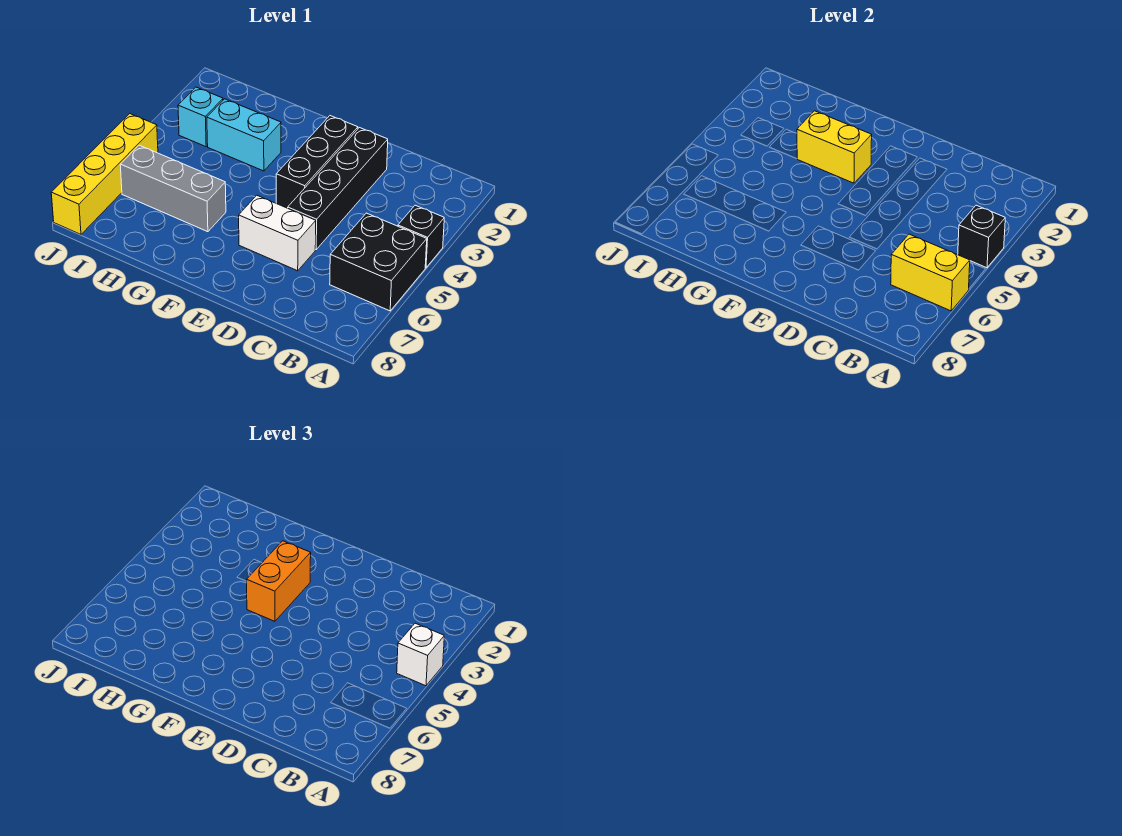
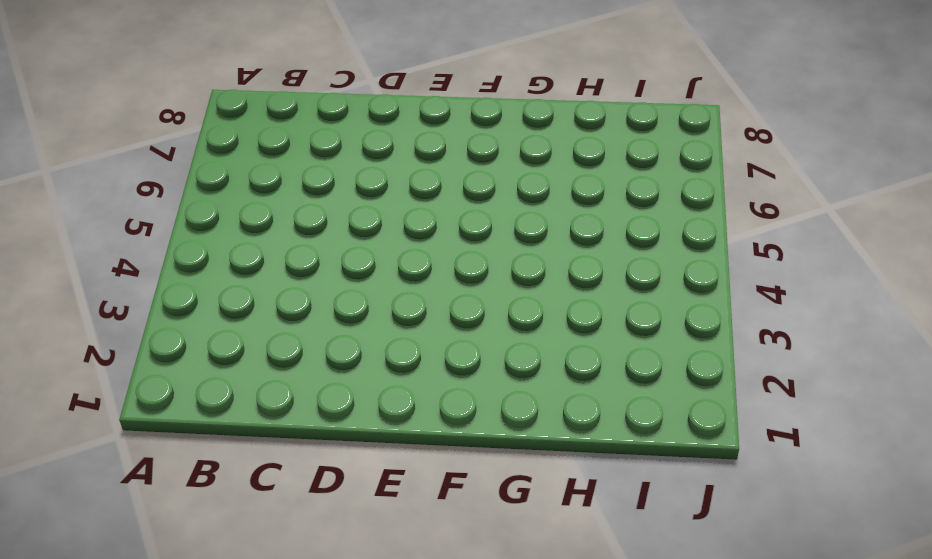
none -> black brick A4 level 1
none -> black brick A5:B6 level 1
none -> black brick D2:D5 level 1

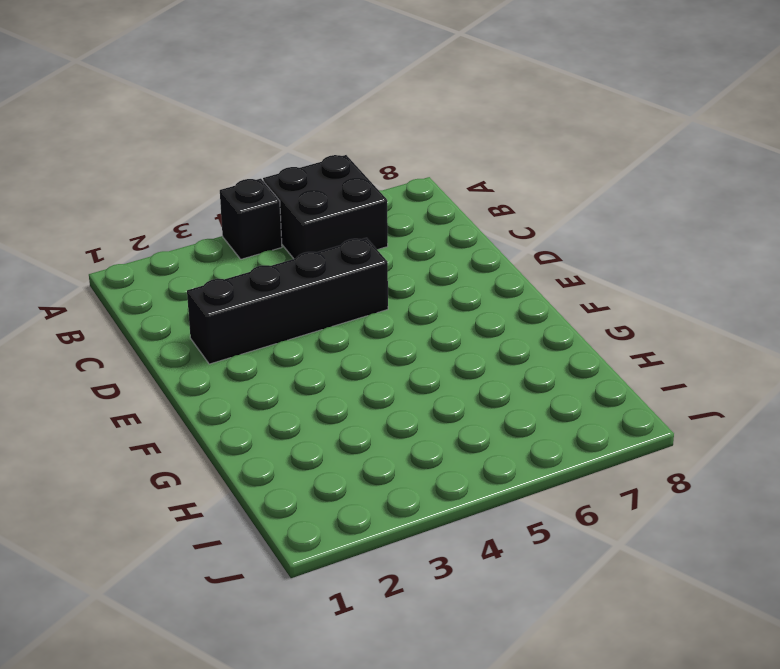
none -> white brick D6:E6 level 1
none -> black brick E2:E4 level 1
none -> cyan brick G3:H3 level 1

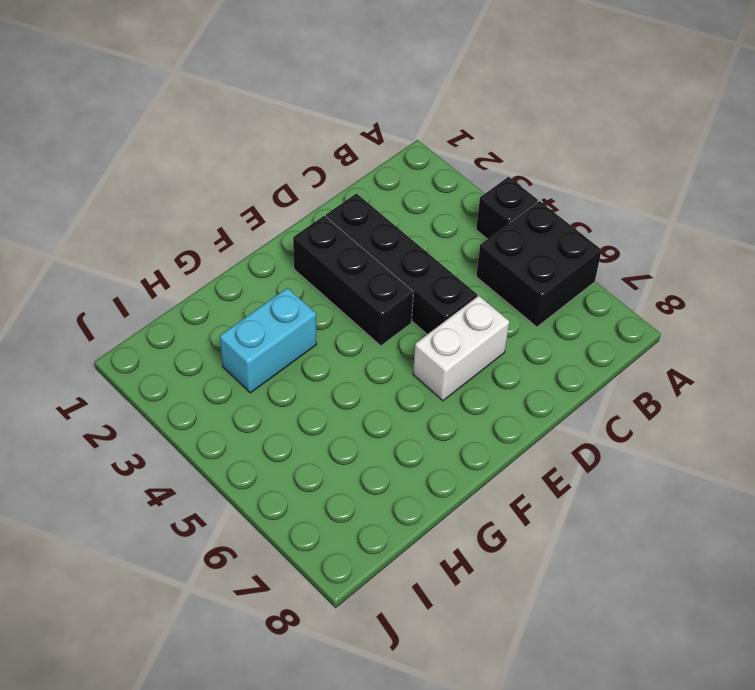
none -> grey brick G6:I6 level 1
none -> cyan brick I3 level 1
none -> yellow brick J5:J8 level 1

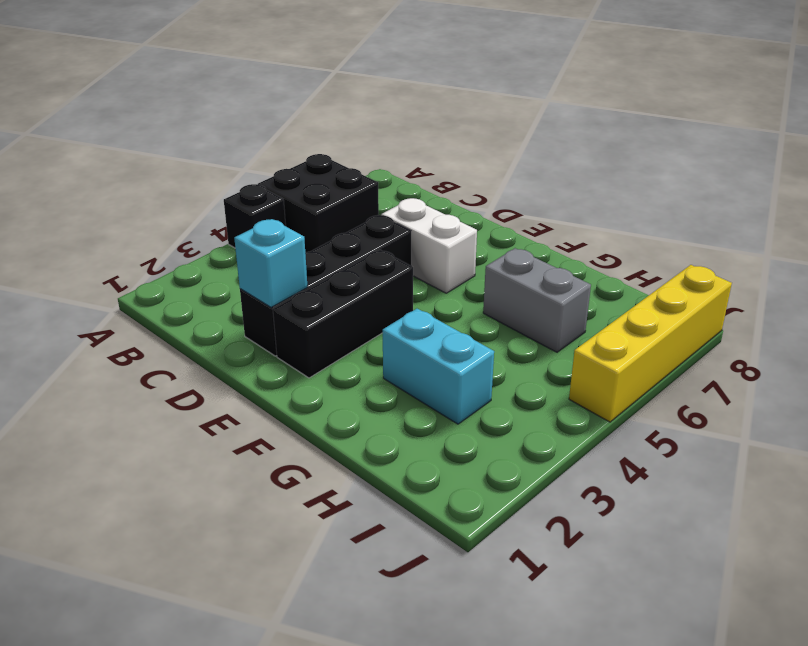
cyan brick D2 level 2 -> cyan brick I3 level 1
grey brick G6:H6 level 1 -> grey brick G6:I6 level 1
none -> black brick A4 level 2
none -> yellow brick A6:B6 level 2
none -> yellow brick F3:G3 level 2

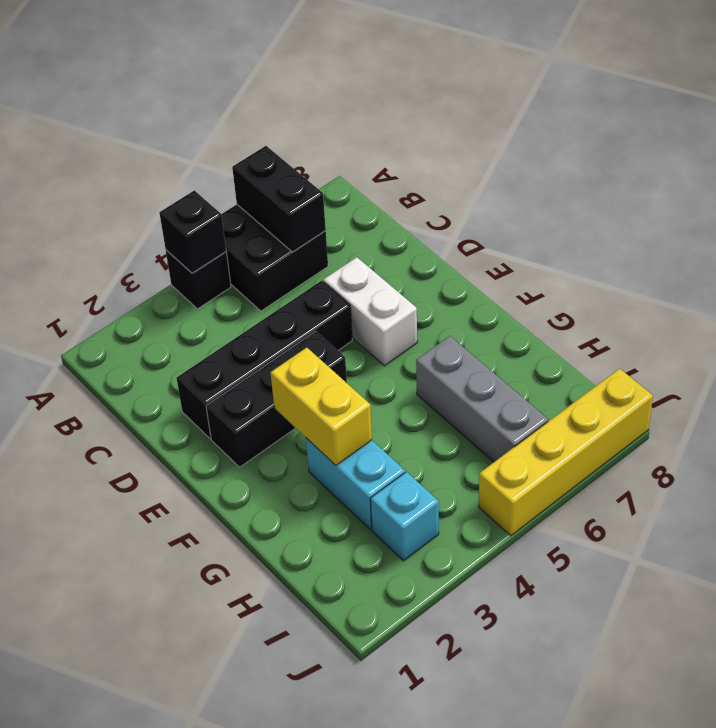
black brick A6:B6 level 2 -> yellow brick A6:B6 level 2
none -> white brick A4 level 3
none -> orange brick F3:F4 level 3

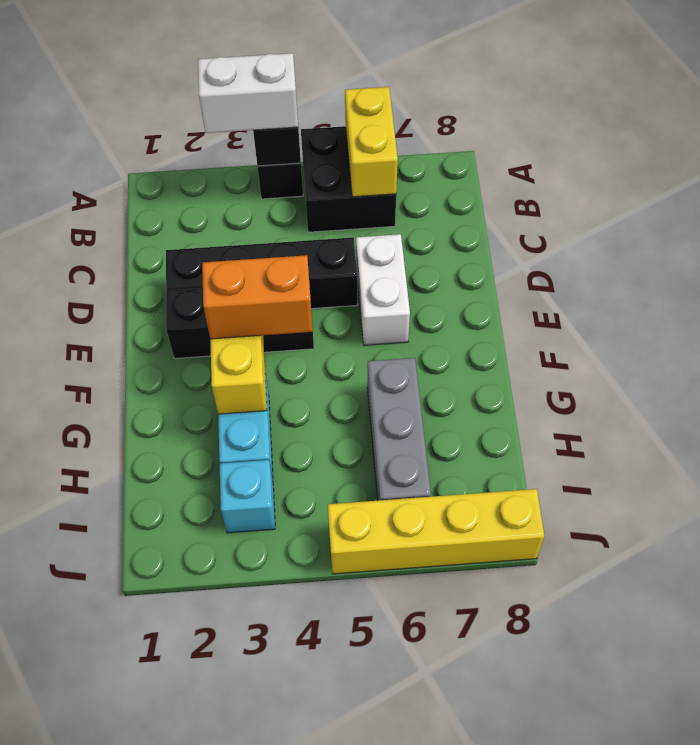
white brick A3:A4 level 3 -> white brick A4 level 3

